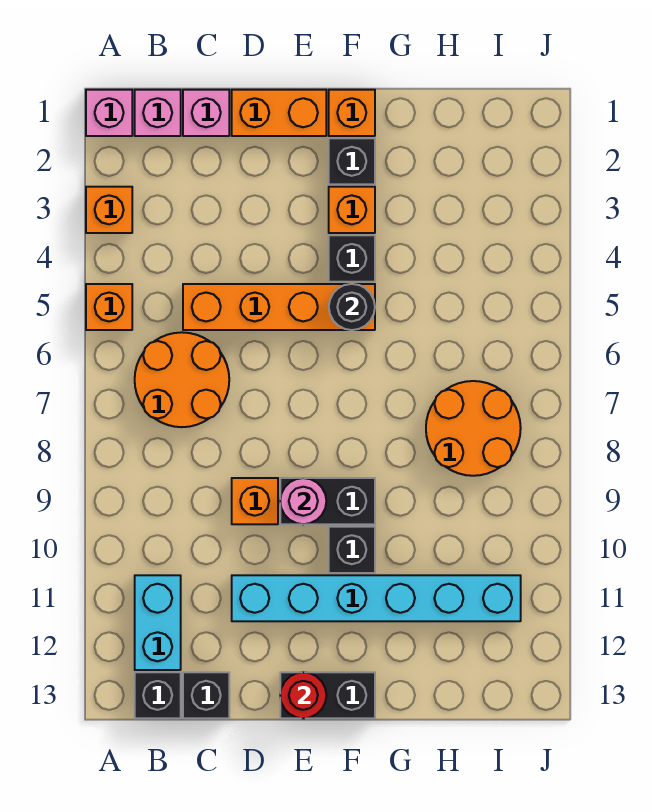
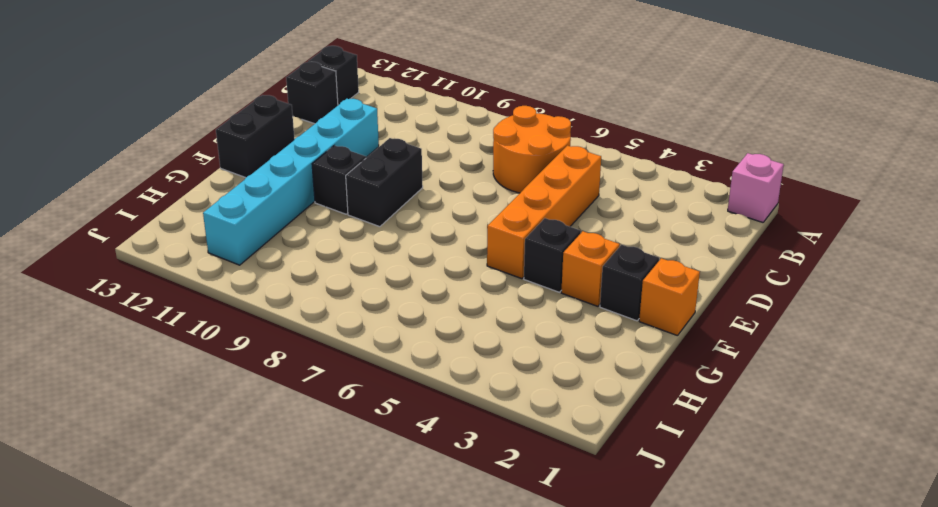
none -> orange brick A3 level 1
none -> orange brick A5 level 1
none -> pink brick B1 level 1

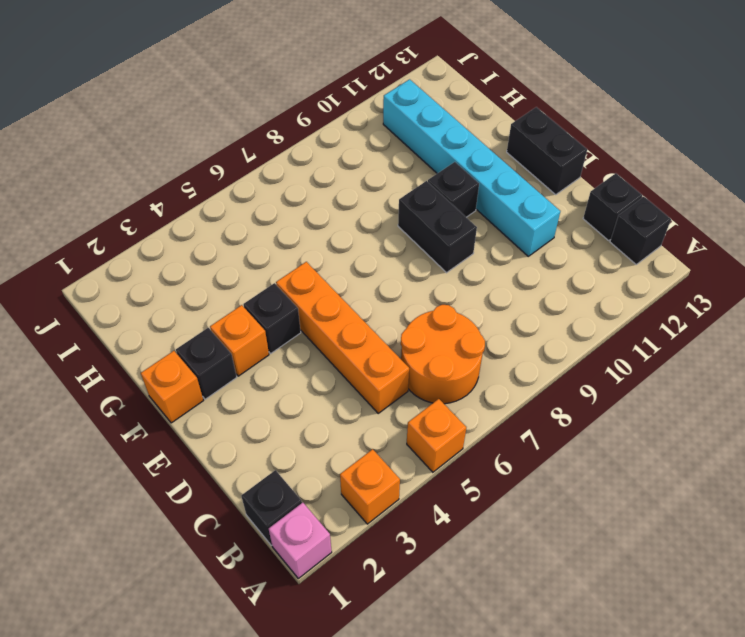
black brick B1 level 1 -> pink brick B1 level 1
none -> cyan brick B11:B12 level 1
none -> pink brick C1 level 1
none -> orange brick D1:E1 level 1

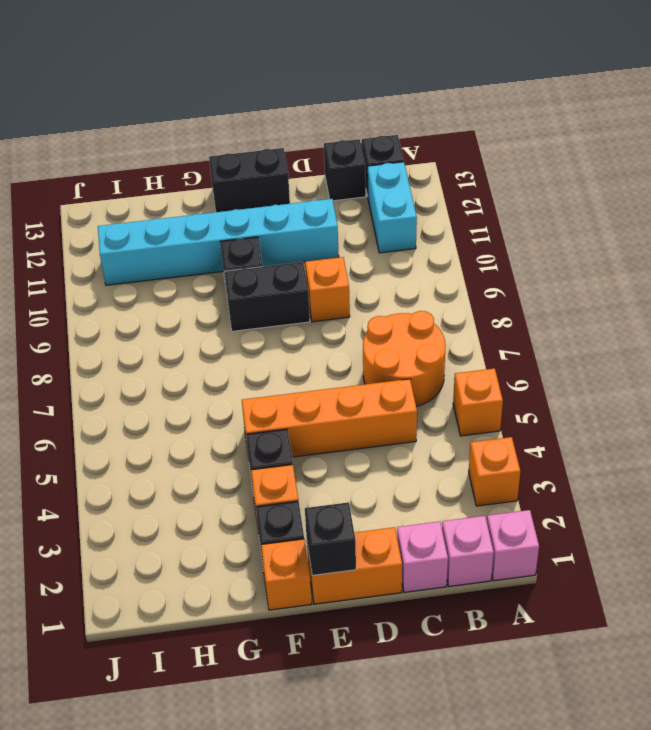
black brick E1 level 2 -> none
none -> orange round brick H7:I8 level 1
none -> pink round brick E9 level 2
none -> red round brick E13 level 2

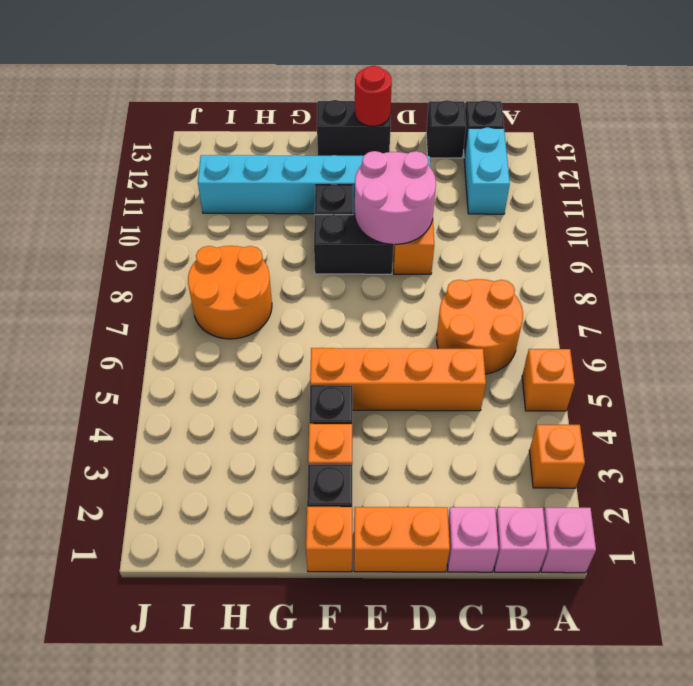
pink round brick D9:E10 level 2 -> pink round brick E9 level 2
none -> black round brick F5 level 2

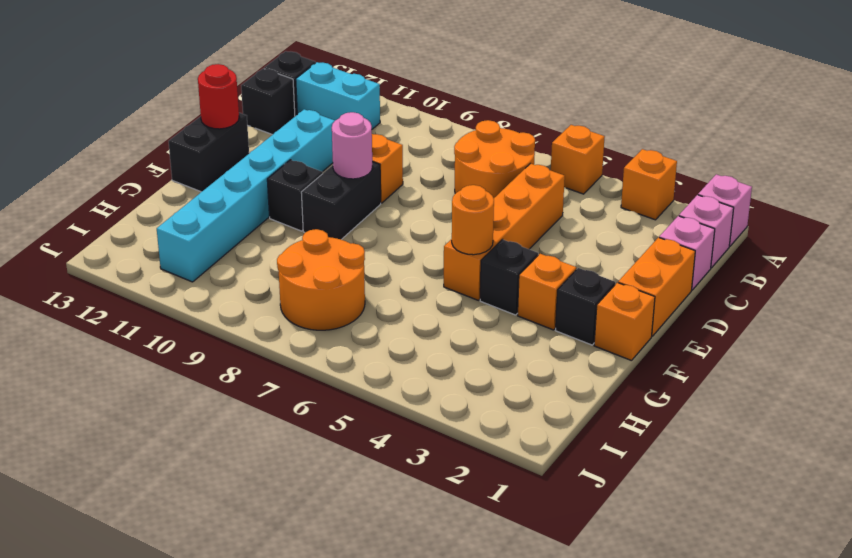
orange round brick F5 level 2 -> black round brick F5 level 2

